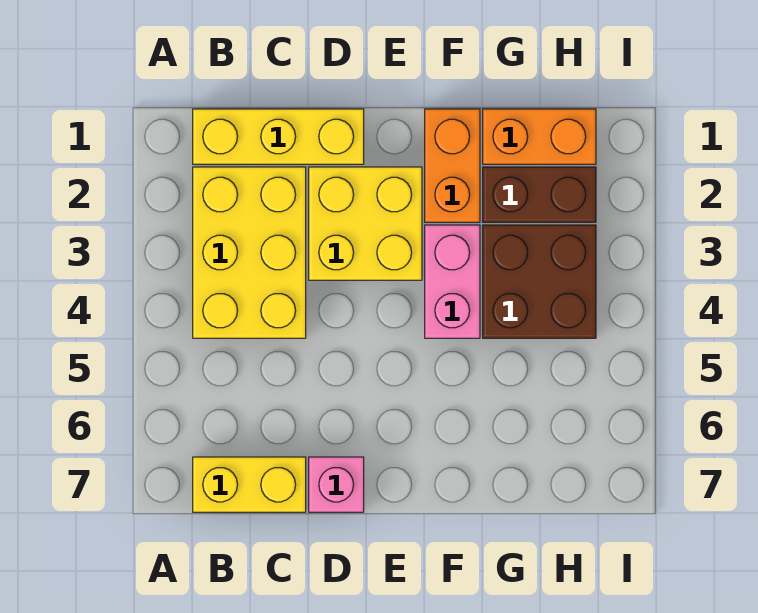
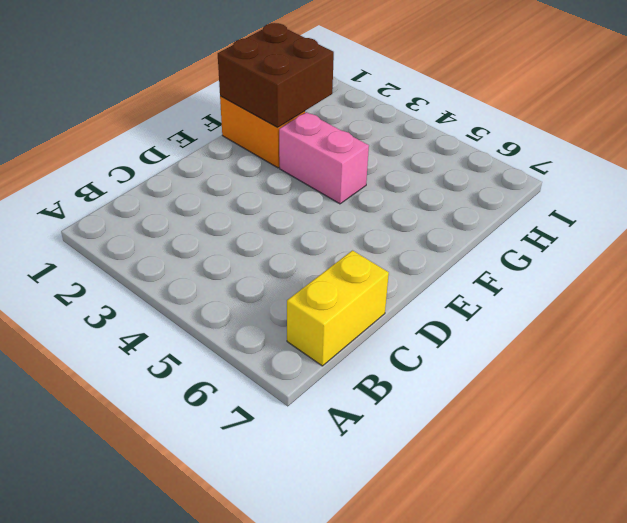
brown brick F1:G2 level 2 -> brown brick G3:H4 level 1
none -> yellow brick B1:D1 level 1
none -> yellow brick B2:C4 level 1

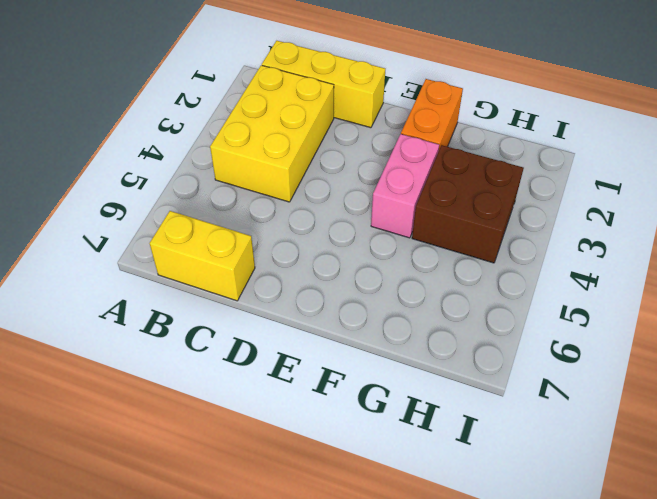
none -> yellow brick D2:E3 level 1
none -> pink brick D7 level 1

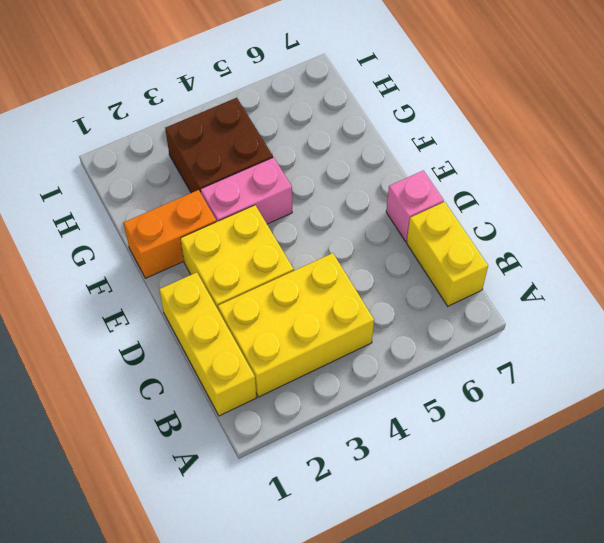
none -> orange brick G1:H1 level 1
none -> brown brick G2:H2 level 1

